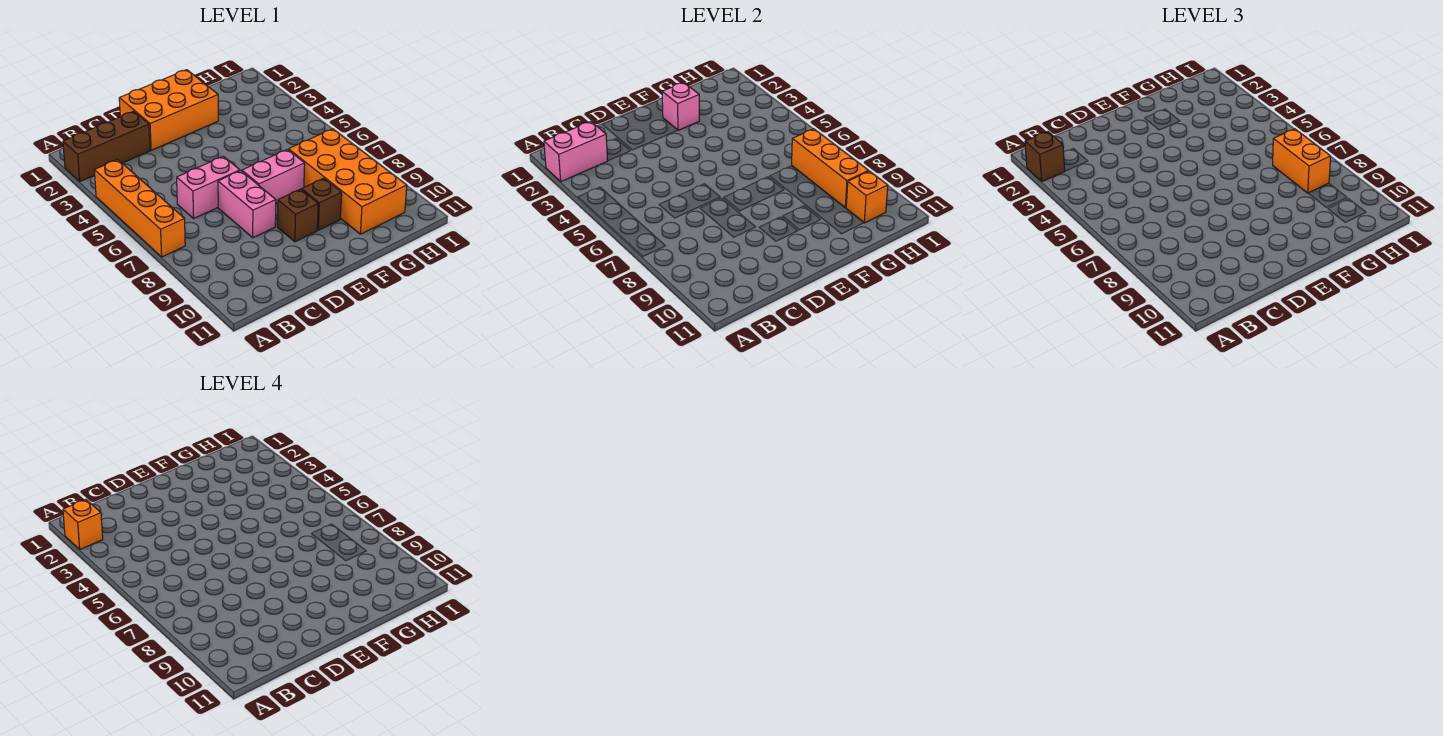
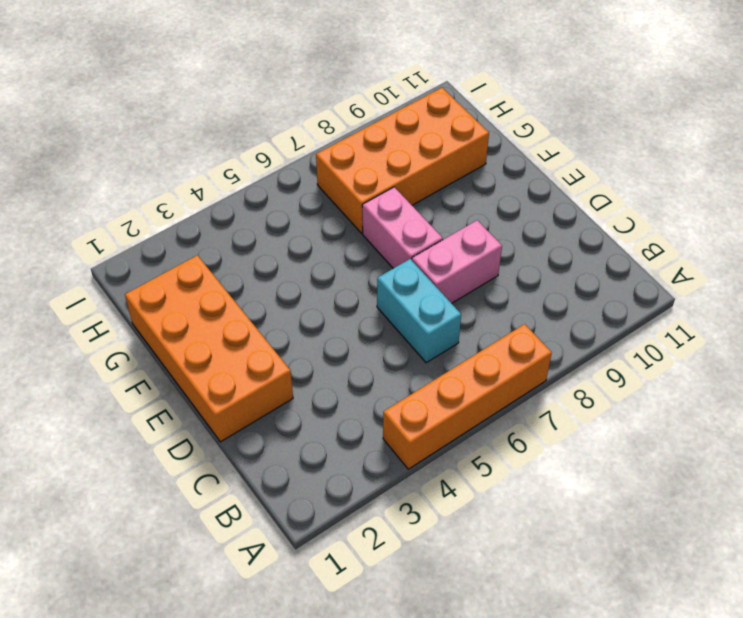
cyan brick C6:D6 level 1 -> pink brick C6:D6 level 1
orange brick D1:G2 level 1 -> orange brick D1:F2 level 1
none -> brown brick A2:C2 level 1
none -> brown brick E9 level 1
none -> brown brick F9 level 1

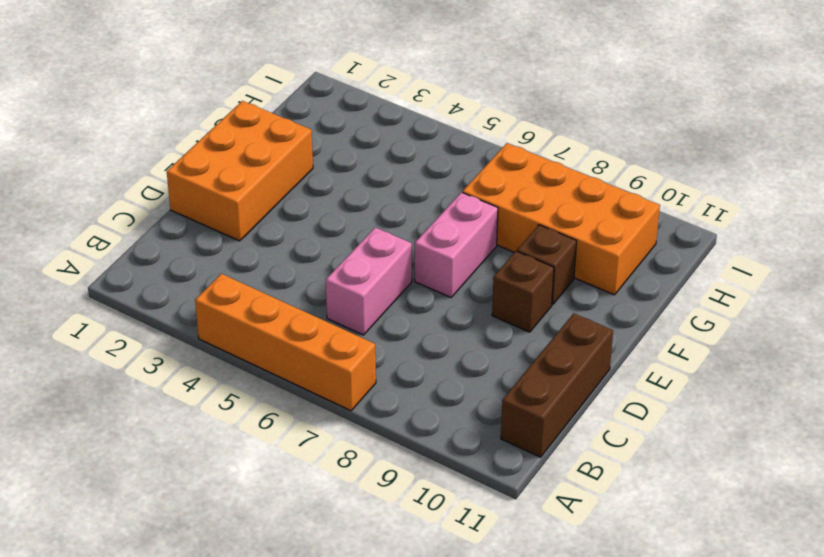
brown brick B11:D11 level 1 -> brown brick A2:C2 level 1
none -> pink brick D7:D8 level 1
none -> pink brick A2:B2 level 2
none -> pink brick F2 level 2

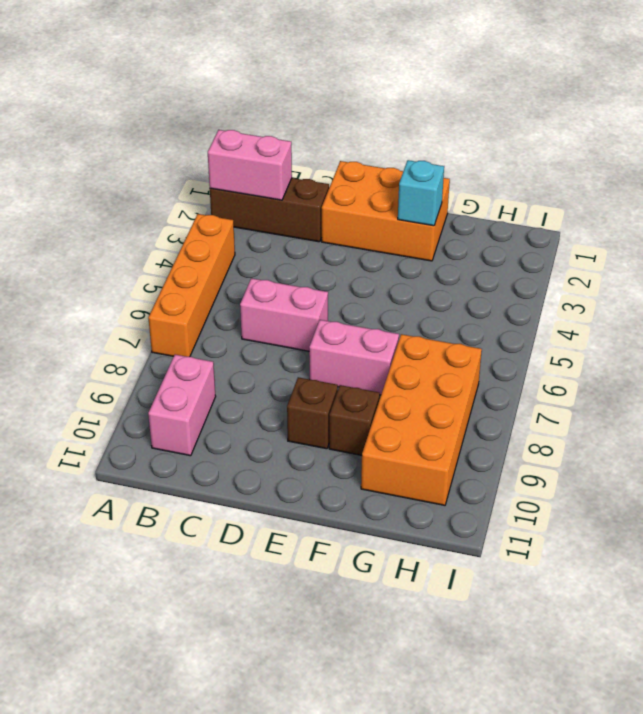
pink brick B9:B10 level 1 -> pink brick D7:D8 level 1
cyan brick F2 level 2 -> pink brick F2 level 2
none -> orange brick H7:H9 level 2
none -> orange brick H10 level 2
none -> brown brick A2 level 3

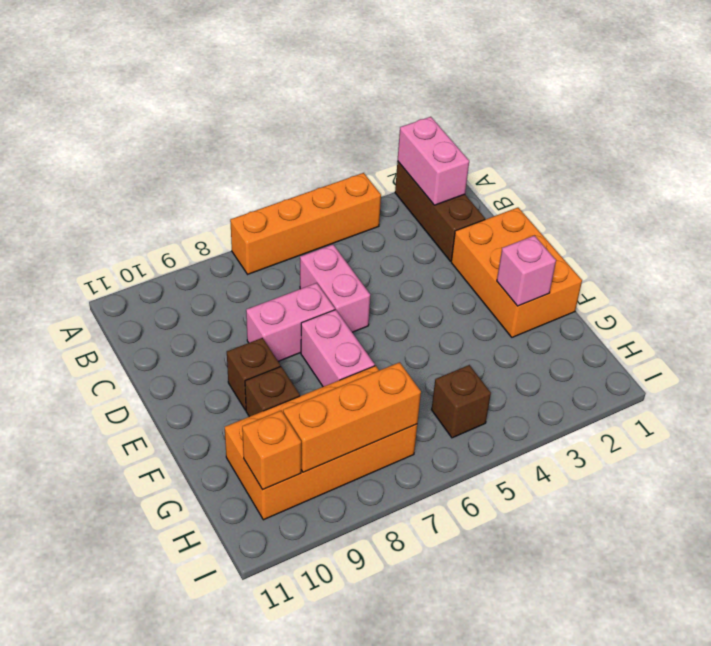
brown brick H5 level 1 -> brown brick A2 level 3
none -> orange brick H7:H8 level 3
none -> orange brick A2 level 4

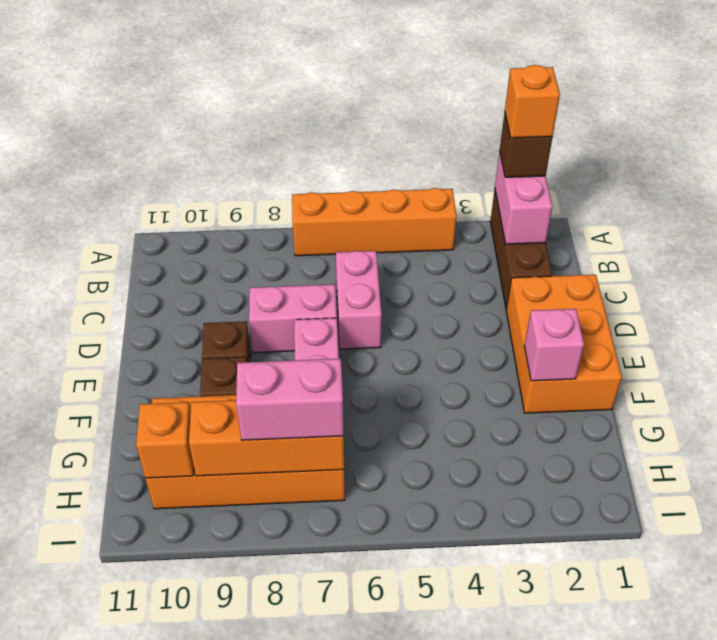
pink brick H7:H8 level 3 -> orange brick H7:H8 level 3

